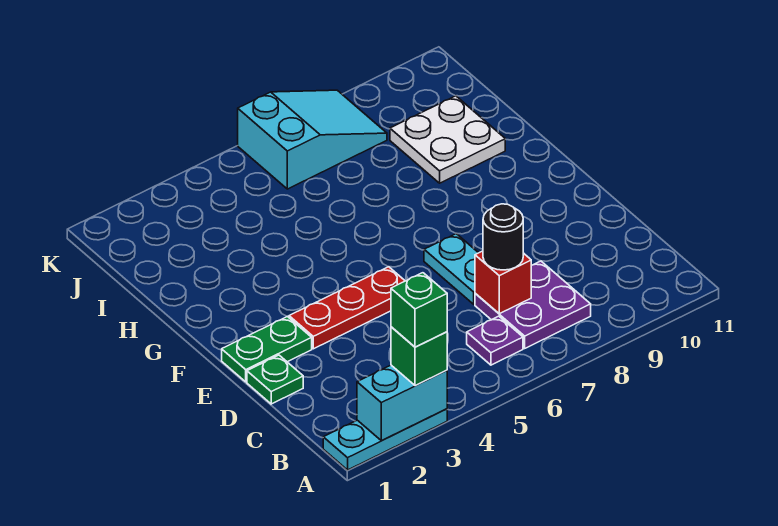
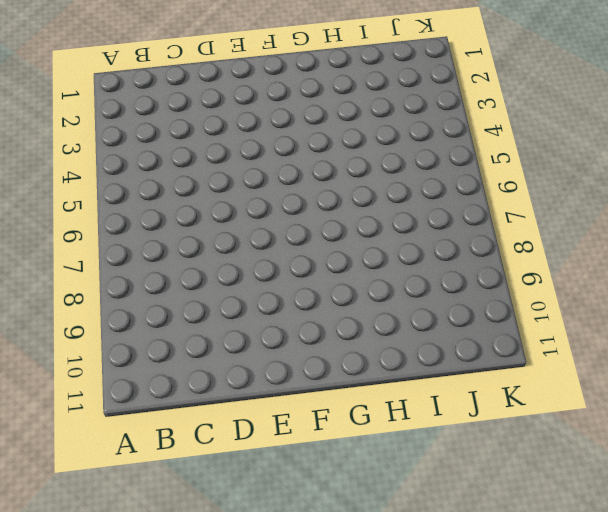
none -> cyan plate A1:A3 level 1
none -> purple plate B6 level 1
none -> purple plate B7:C8 level 1

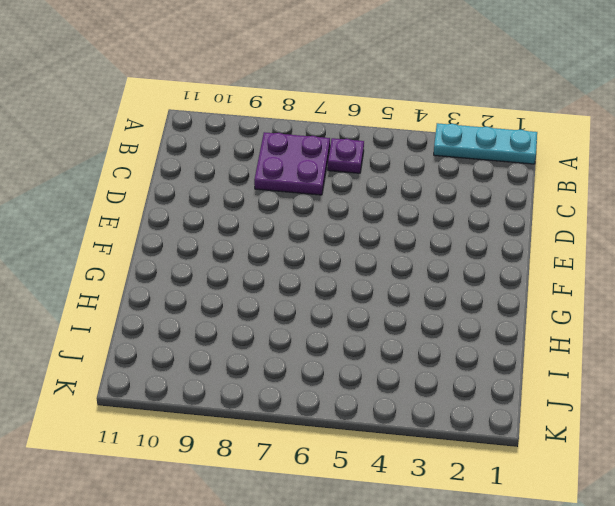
none -> green plate D1 level 1
none -> cyan plate D7:E7 level 1
none -> green plate E1:E2 level 1

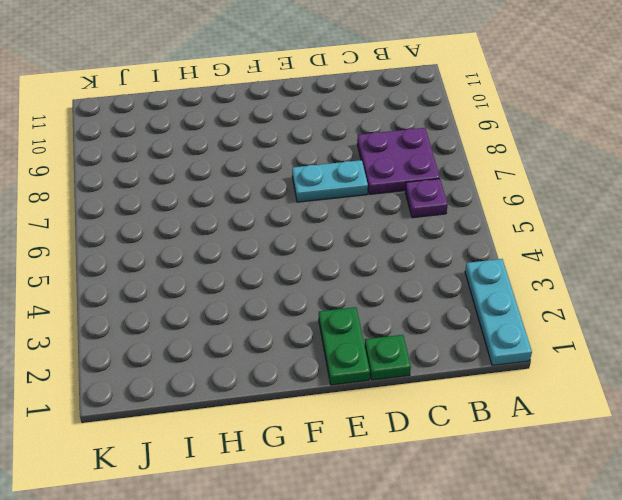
none -> red plate E3:E5 level 1
none -> white plate H9:I10 level 1
none -> cyan slope J6:K8 level 1 top 6

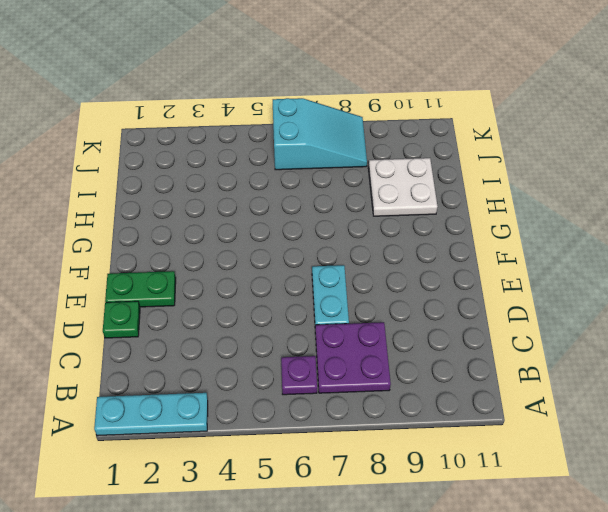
none -> red plate E3:E5 level 1
none -> cyan brick A2:A3 level 2
none -> red brick C7 level 2

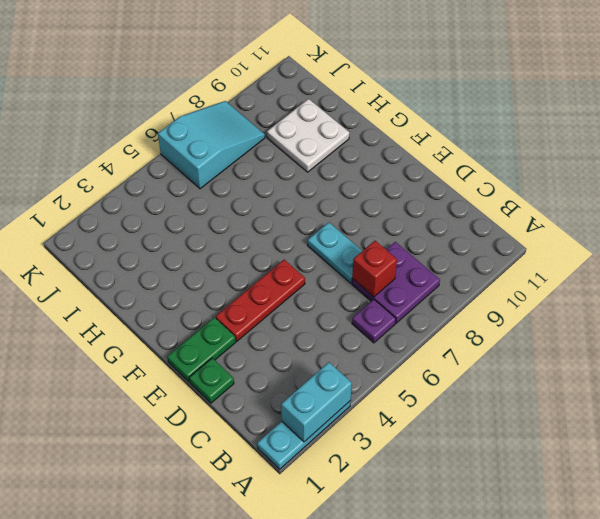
none -> green brick A3 level 3
none -> black round brick C7 level 3
none -> green brick A3 level 4

